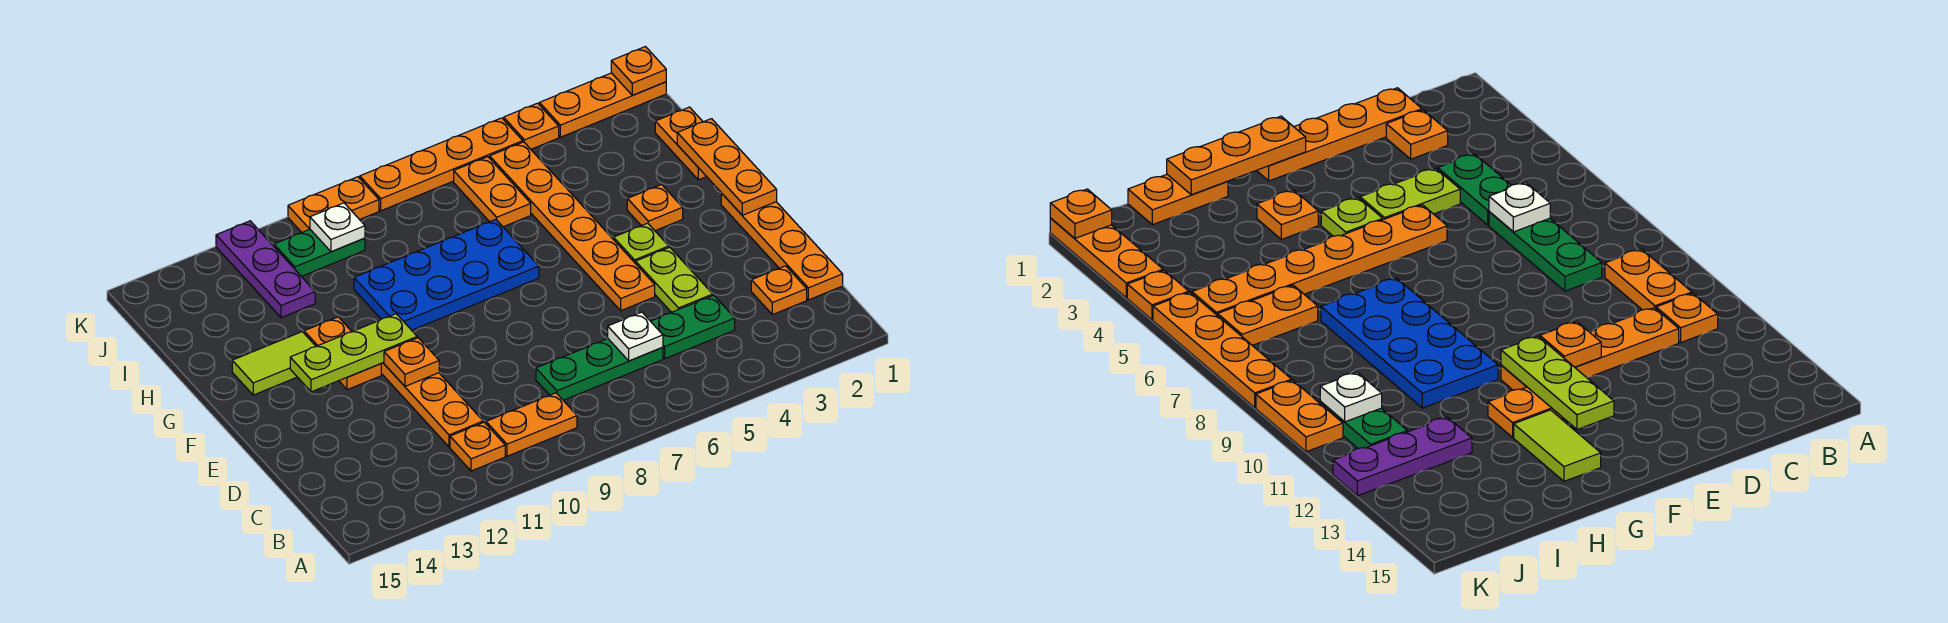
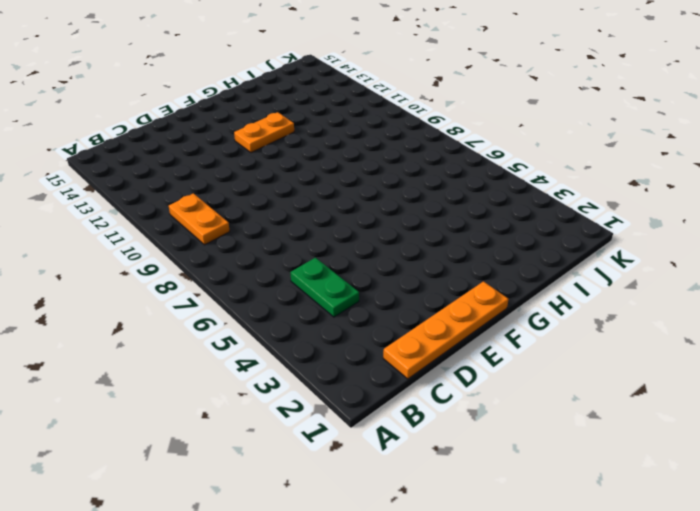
none -> orange plate B11 level 1
none -> orange plate C2 level 1
none -> green plate C6:C8 level 1

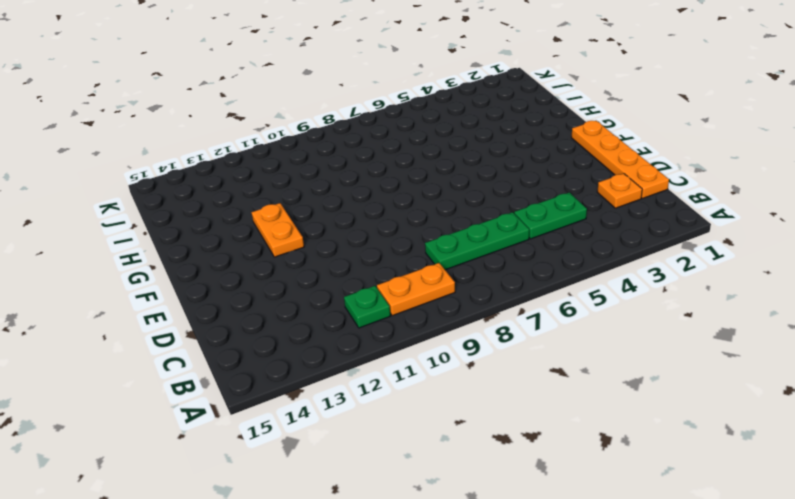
green plate B11 level 1 -> orange plate B11 level 1
none -> orange plate C11:F11 level 1
none -> lime plate D4:E4 level 1
none -> orange plate E5:J5 level 1

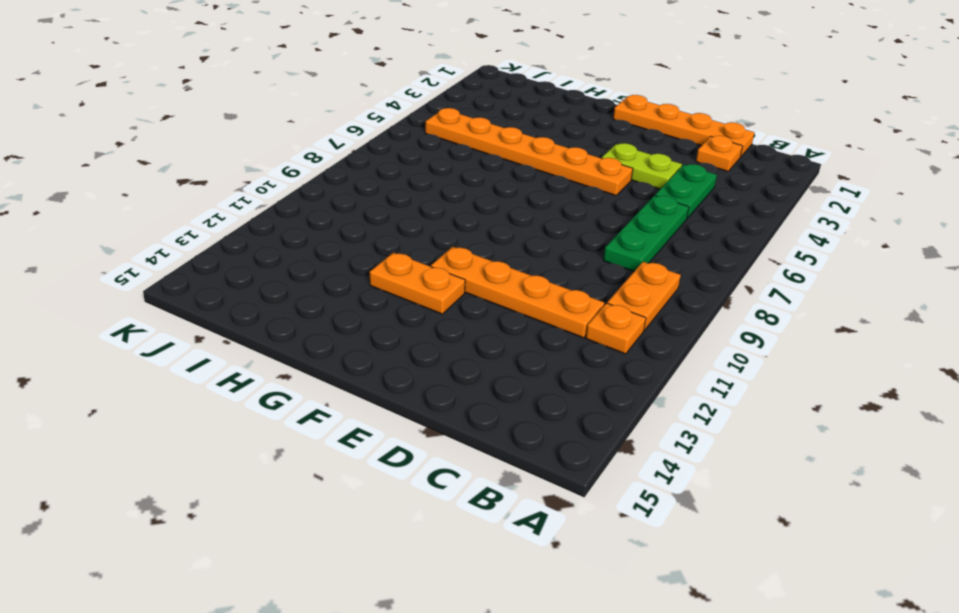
none -> lime plate F4 level 1
none -> orange plate G3 level 1
none -> blue plate G7:H10 level 1

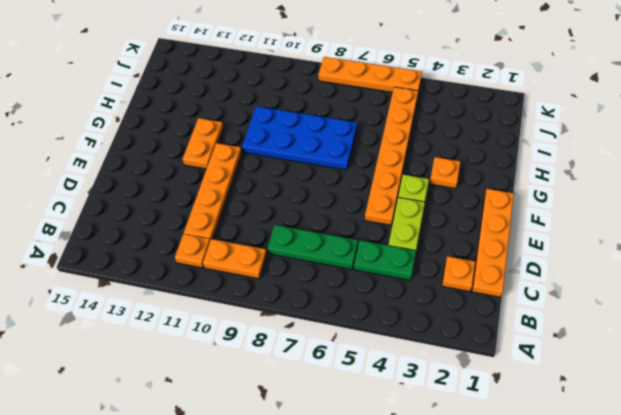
none -> lime tile G13:G14 level 1
none -> orange plate H1:I1 level 1
none -> orange plate I6:J6 level 1

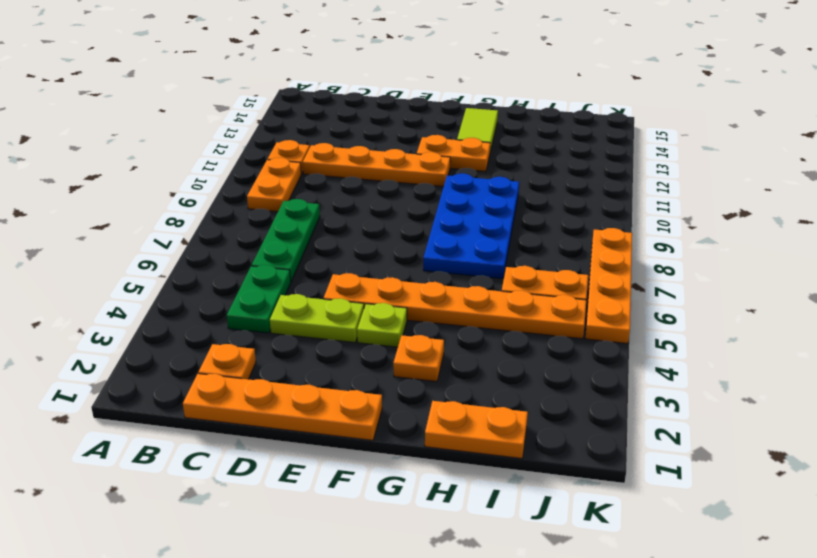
none -> purple plate I12:K12 level 1
none -> green plate J10:J11 level 1
none -> orange plate K1:K3 level 1

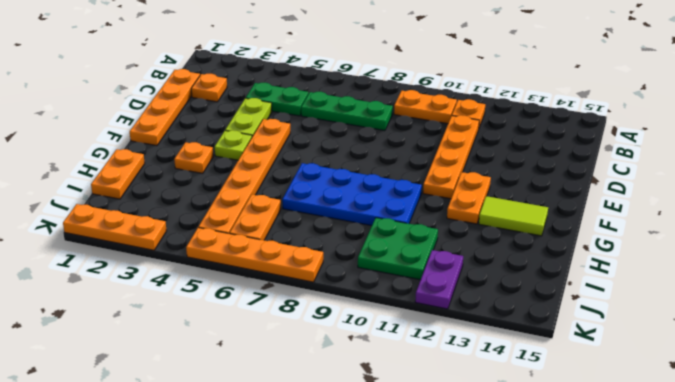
green plate I10:J11 level 1 -> green plate J10:J11 level 1
purple plate J12:K12 level 1 -> purple plate I12:K12 level 1
none -> orange plate K4 level 1
none -> orange plate K9:K10 level 1
none -> white plate C6 level 2

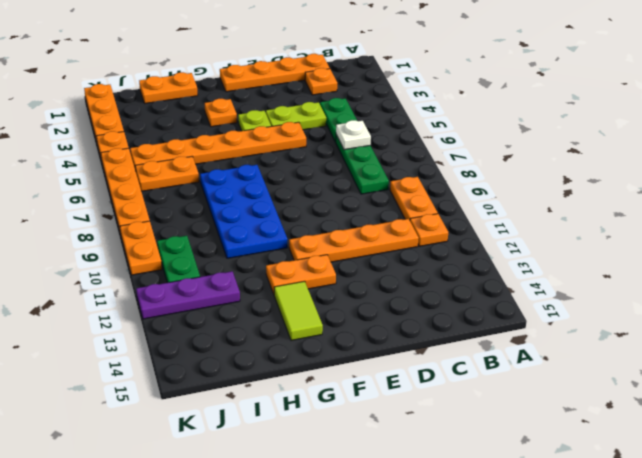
none -> orange plate E11 level 2
none -> orange plate F1:H1 level 2
none -> lime plate F11:F13 level 2

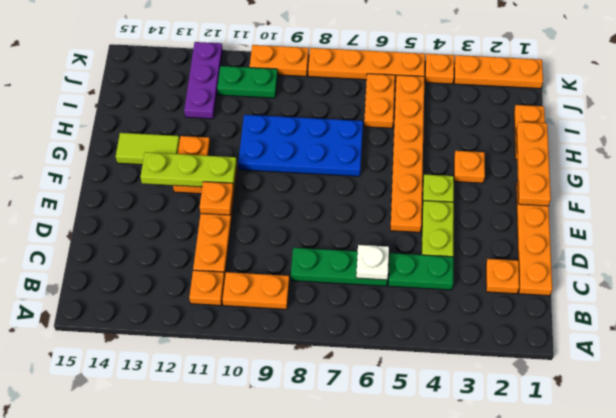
none -> white plate J10 level 2
none -> orange plate K1 level 2

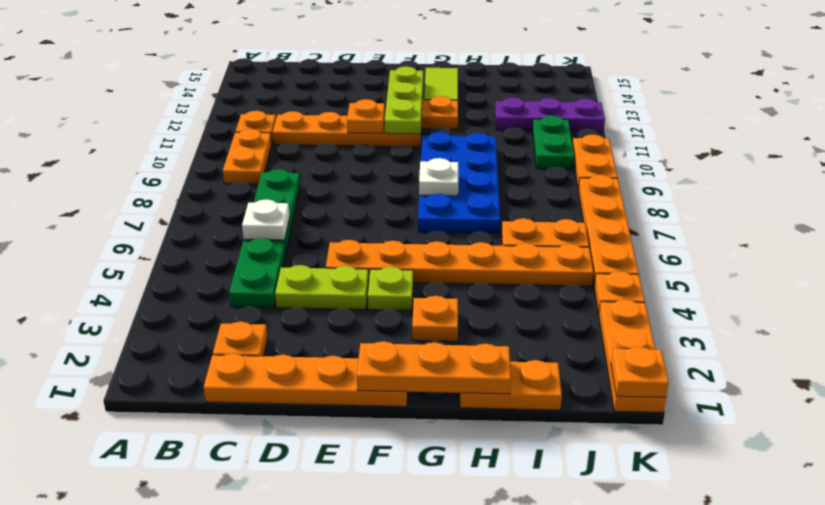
white plate G8 level 2 -> white plate J10 level 2

